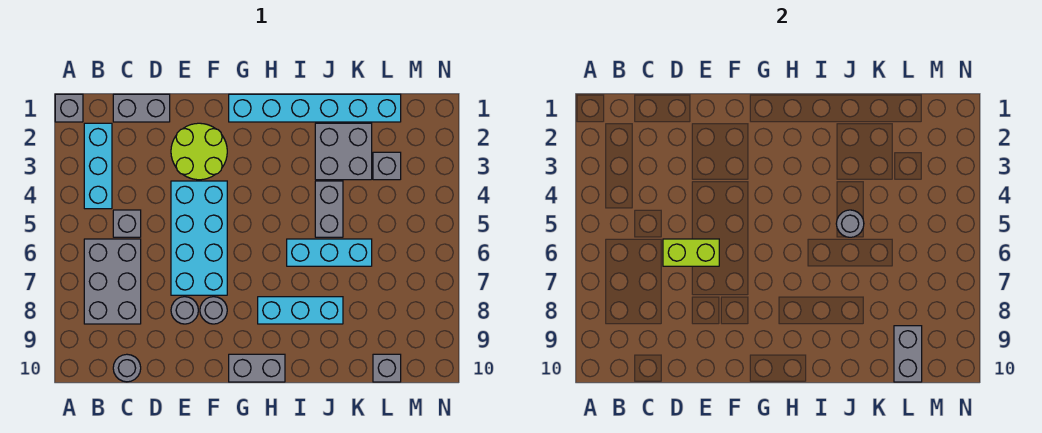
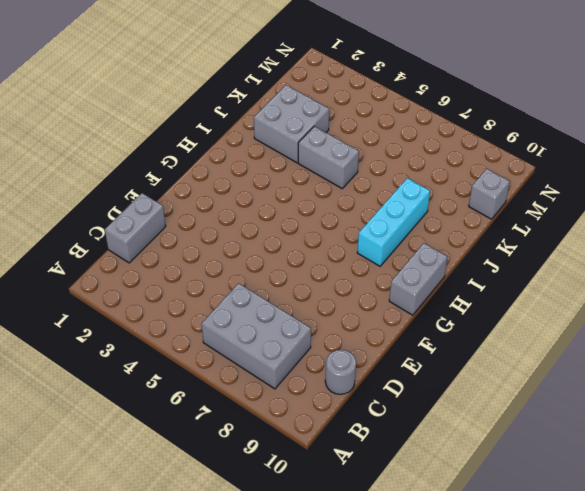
none -> grey brick A1 level 1
none -> cyan brick B2:B4 level 1
none -> grey brick C5 level 1

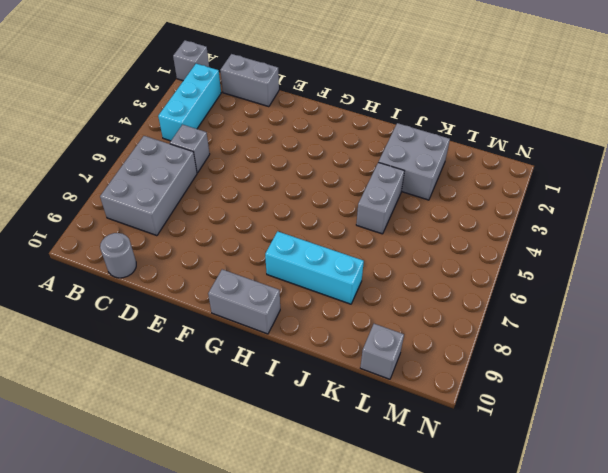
none -> lime round brick E2:F3 level 1
none -> cyan brick E4:F7 level 1
none -> grey round brick E8 level 1

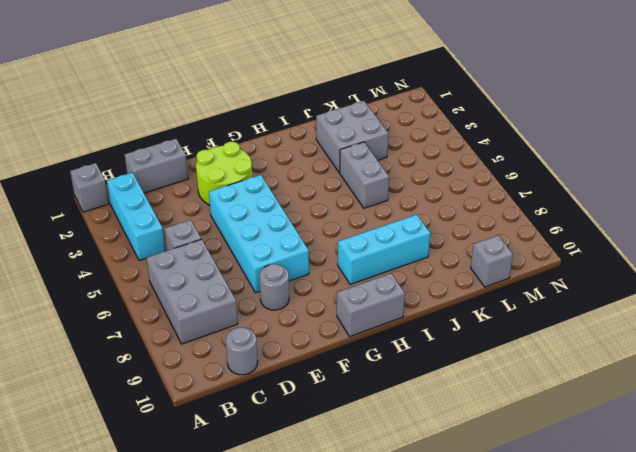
none -> grey round brick F8 level 1
none -> cyan brick G1:L1 level 1
none -> cyan brick I6:K6 level 1

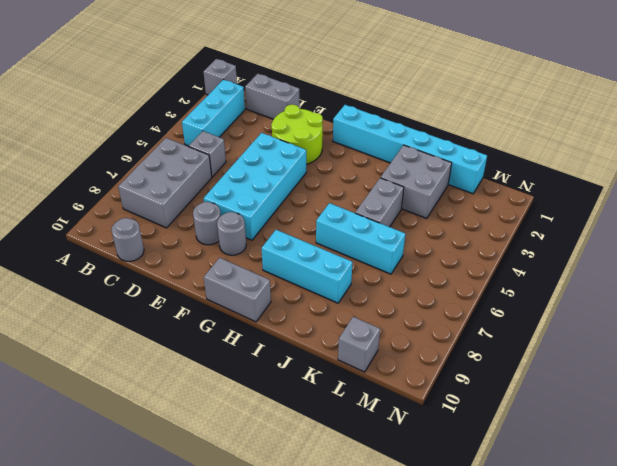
none -> grey brick L3 level 1
none -> lime brick D6:E6 level 2
none -> grey round brick J5 level 2

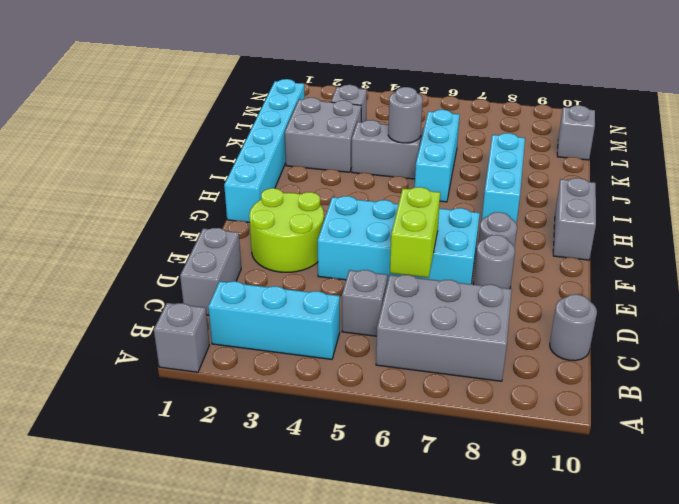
none -> grey brick L9:L10 level 2

